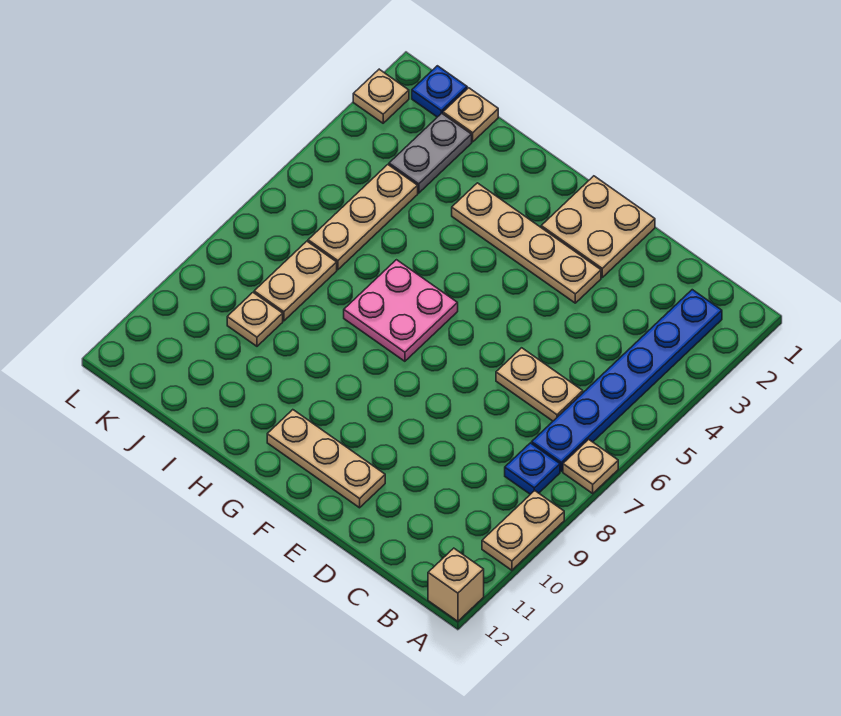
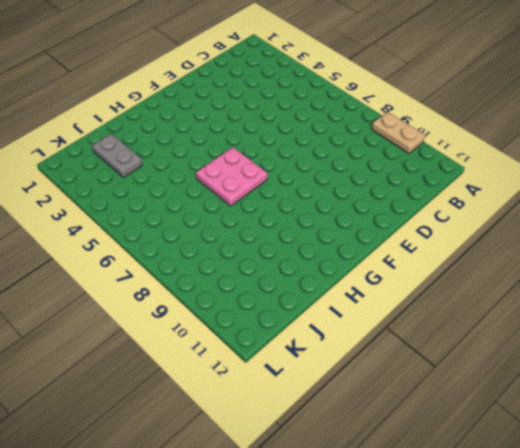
none -> tan plate A7 level 1
none -> tan brick A12 level 1
none -> blue plate B2:B7 level 1

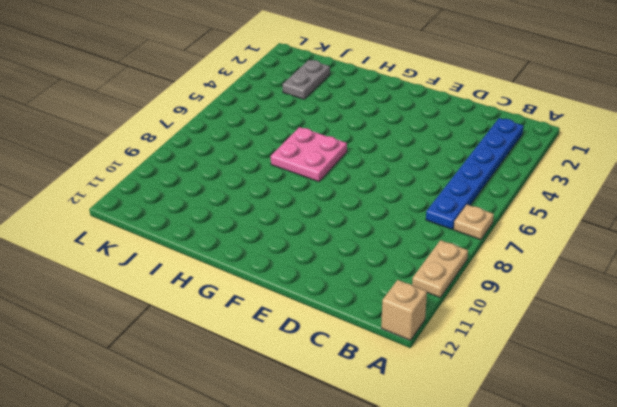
none -> blue plate B8 level 1
none -> tan plate C6:D6 level 1
none -> tan plate E1:F2 level 1

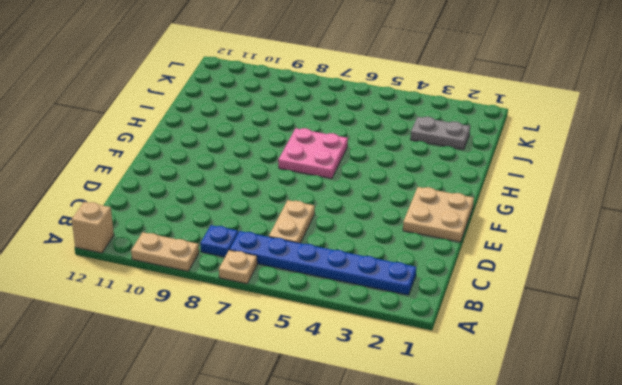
none -> tan plate E3:H3 level 1
none -> tan plate E11:G11 level 1
none -> tan plate J1 level 1

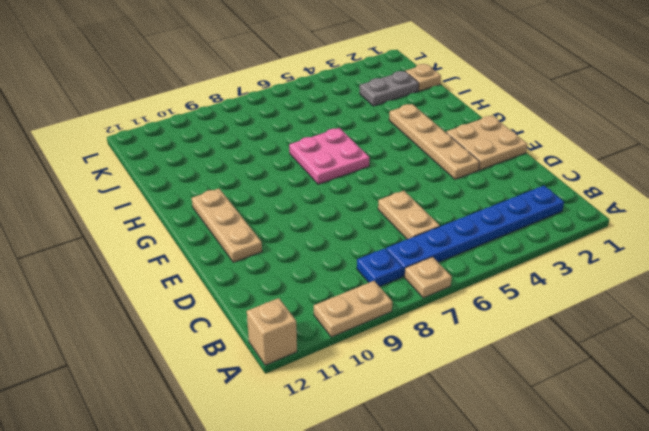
none -> tan plate J4:J6 level 1
none -> tan plate J7:J8 level 1
none -> tan plate J9 level 1

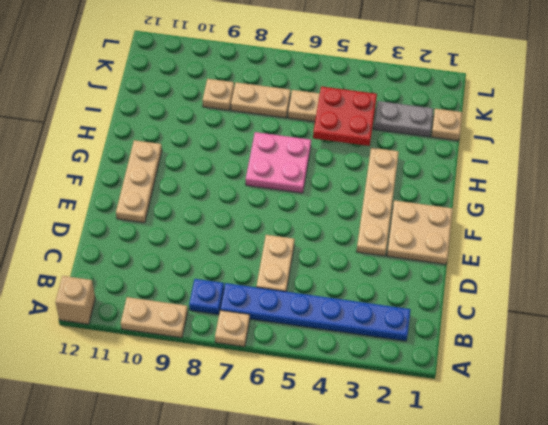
red plate I4:J5 level 2 -> none
none -> blue plate K1 level 1
none -> tan plate L2 level 1

